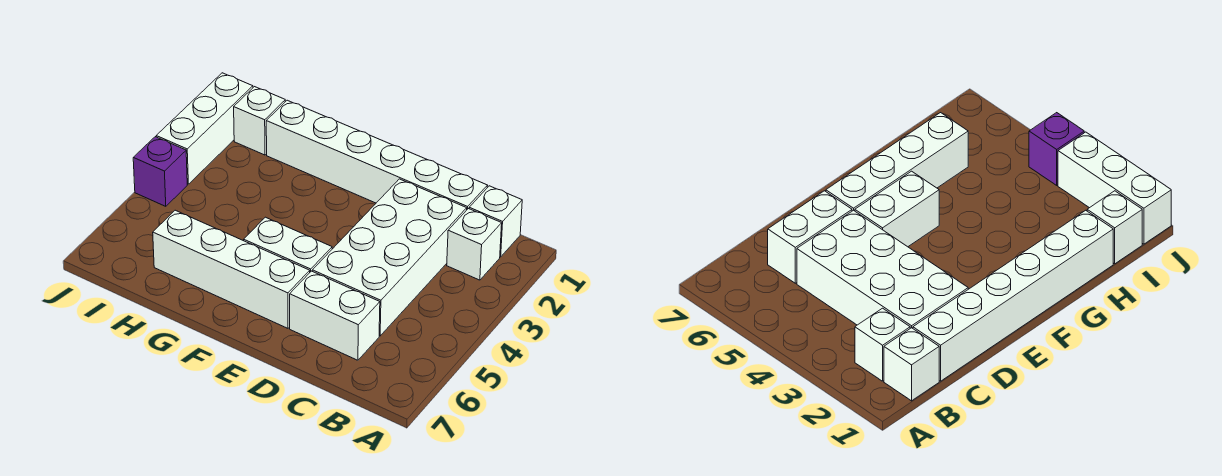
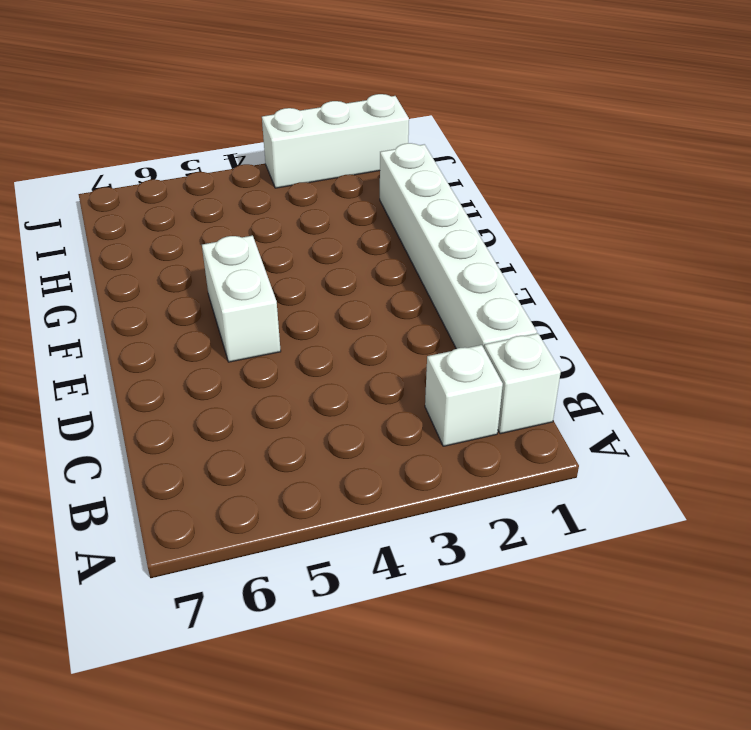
none -> white brick C2:D5 level 1
none -> white brick C6:D6 level 1

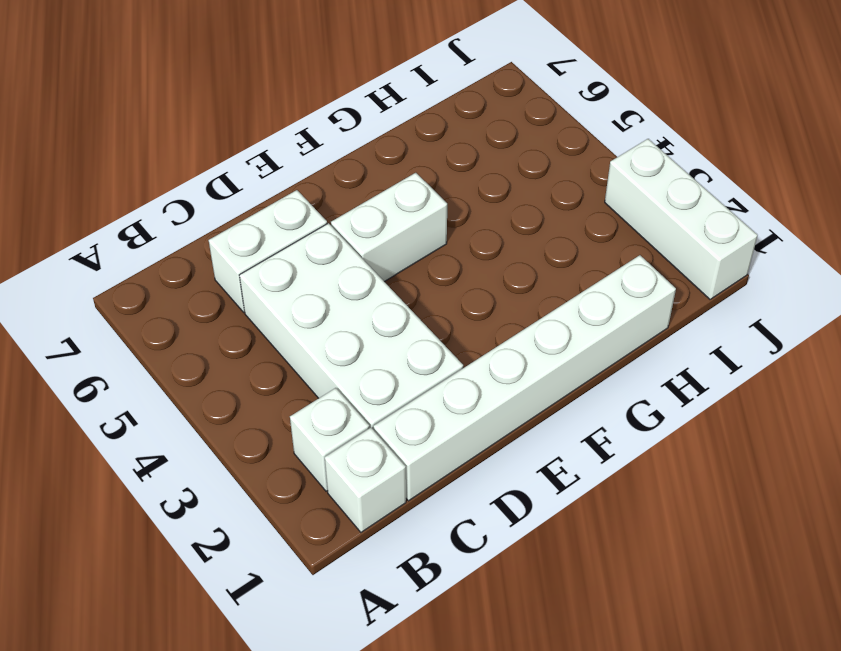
none -> white brick E6:H6 level 1
none -> white brick I1 level 1

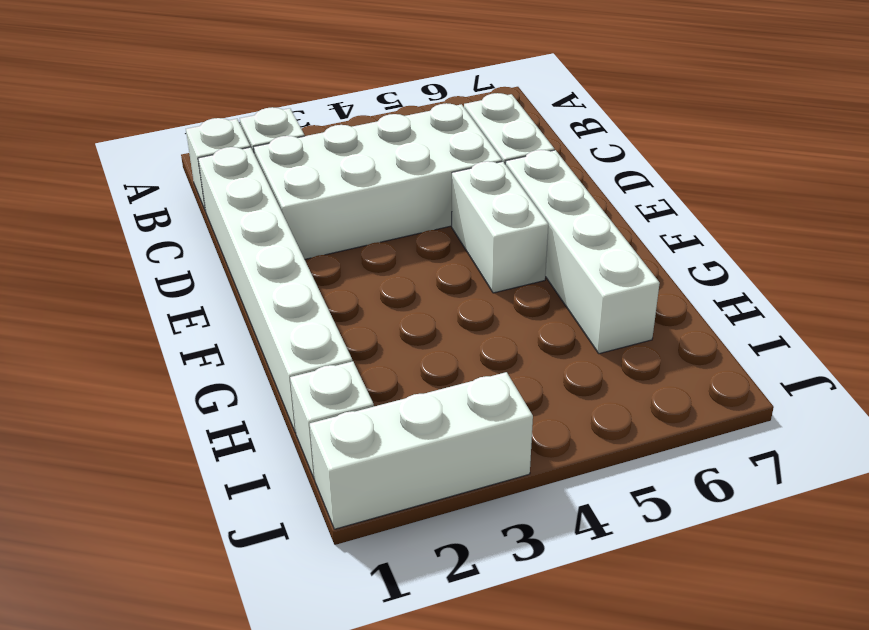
none -> purple brick J4 level 1

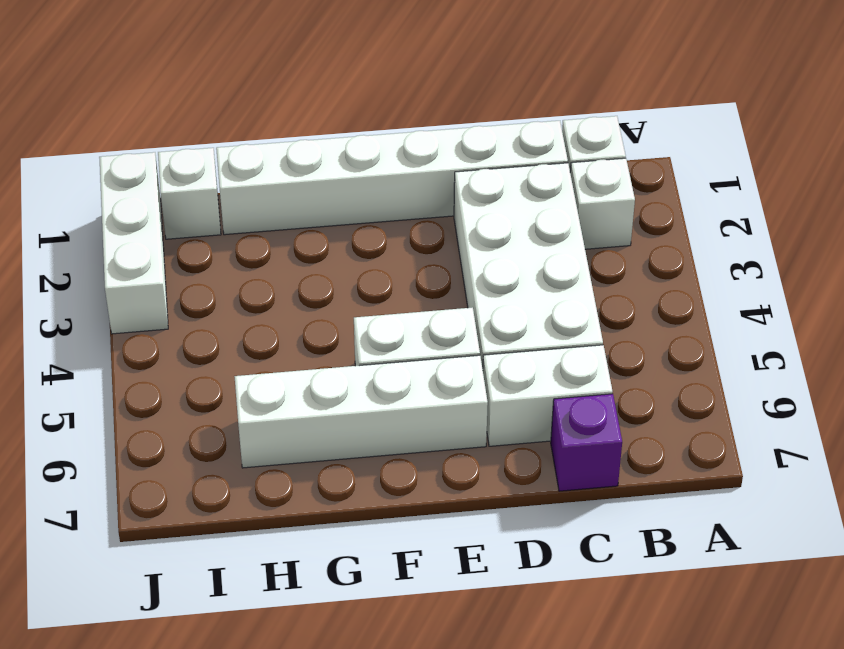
purple brick C7 level 1 -> purple brick J4 level 1

